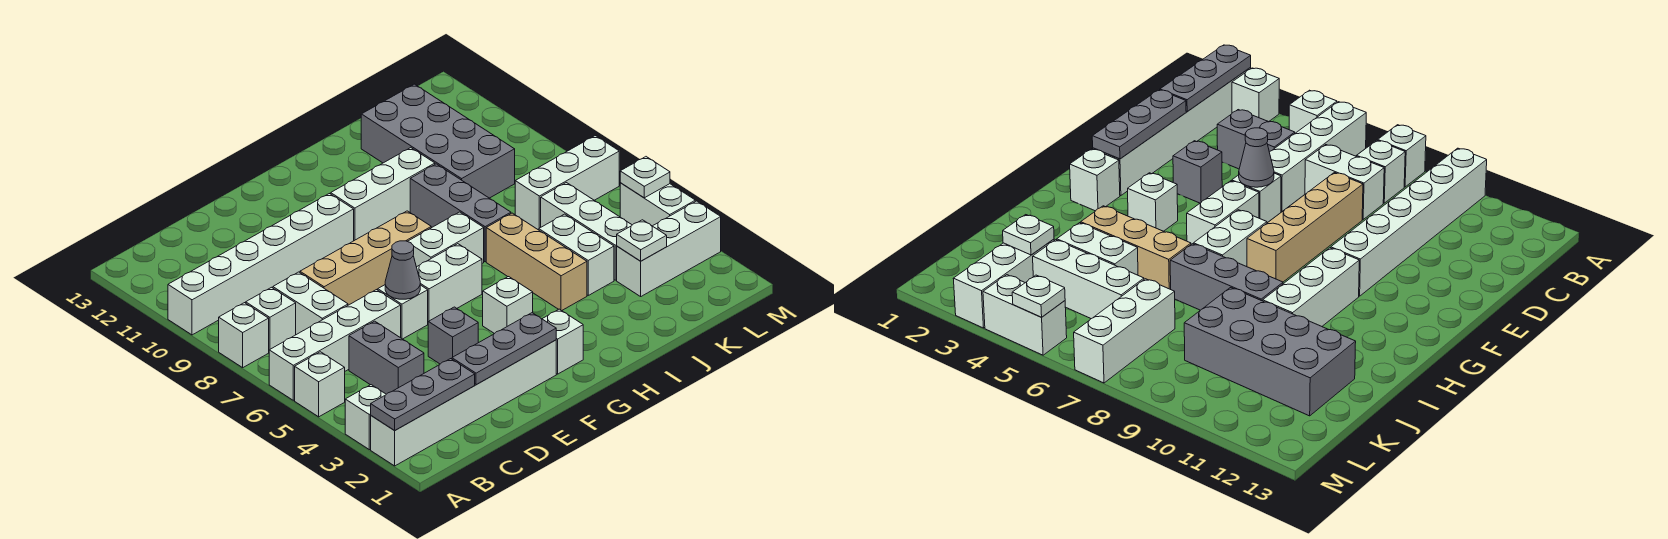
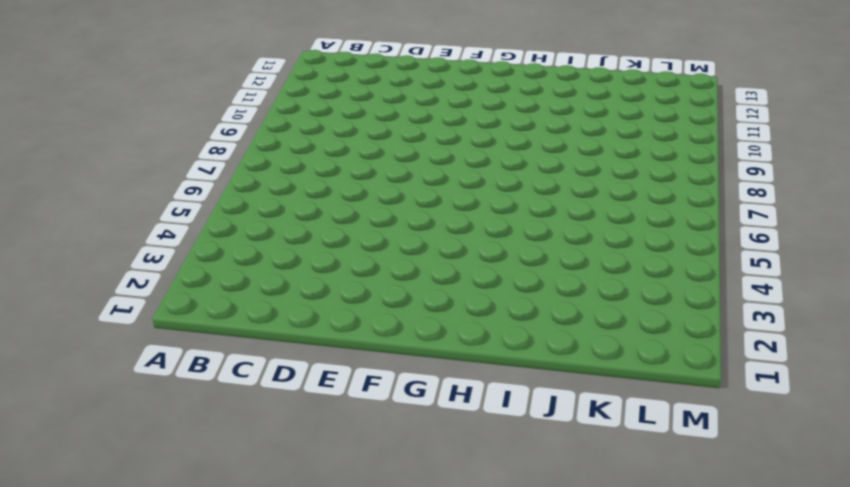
none -> white brick A2:F2 level 1
none -> white brick A3 level 1
none -> white brick A5 level 1
none -> white brick A6:D6 level 1

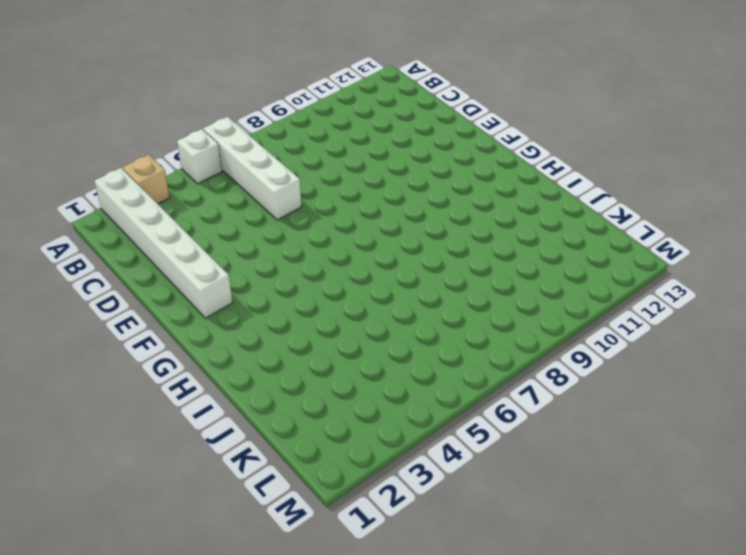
tan brick A3 level 1 -> white brick A3 level 1
none -> white brick A8 level 1
none -> white brick A10:F10 level 1
none -> white brick B8 level 1
none -> grey brick C4:C5 level 1

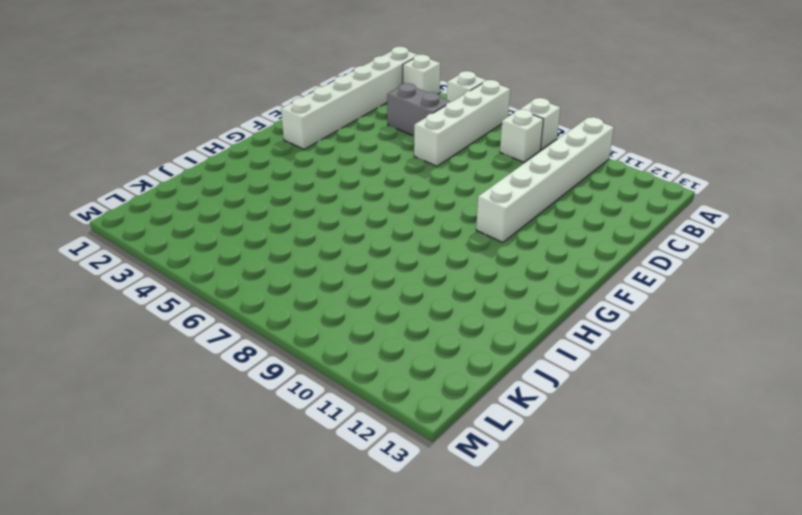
none -> white brick C7:C8 level 1
none -> tan brick D8:G8 level 1
none -> grey brick E4 level 1
none -> white brick E6 level 1

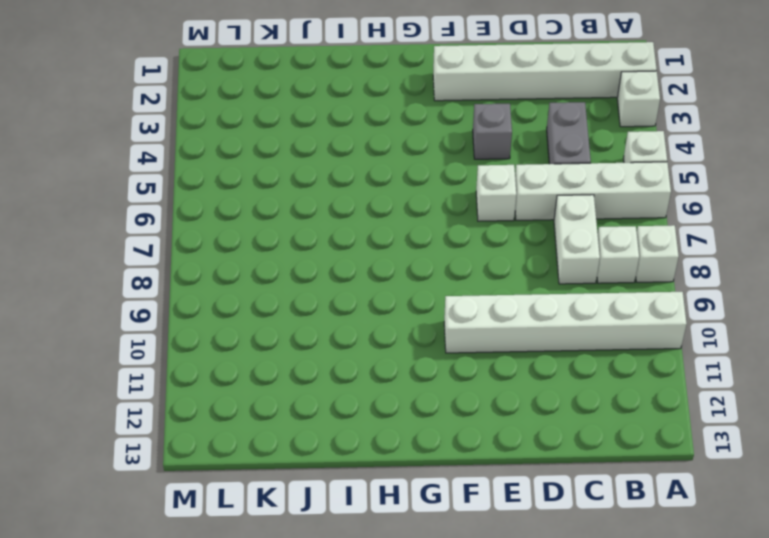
none -> tan brick D8:G8 level 1
none -> white brick F6:G6 level 1
none -> white brick G2 level 1
none -> white brick G4 level 1

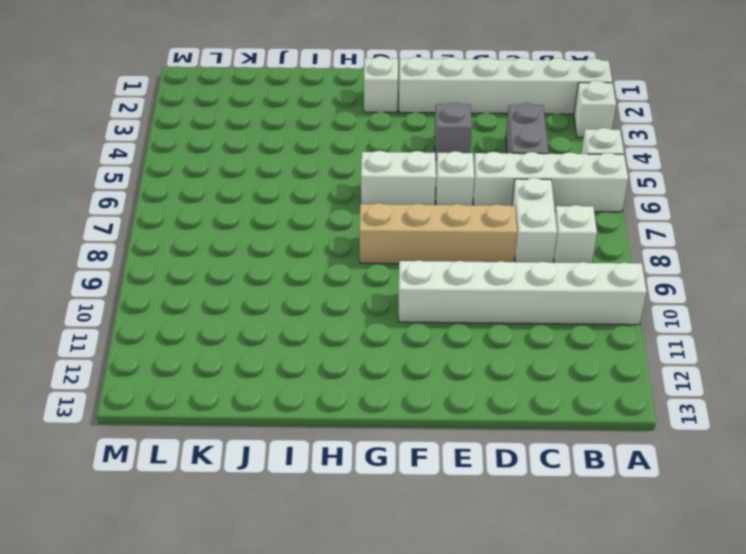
none -> white brick A8 level 1
none -> white brick G4 level 1
none -> white brick G7:H7 level 1
none -> white brick G10:I10 level 1

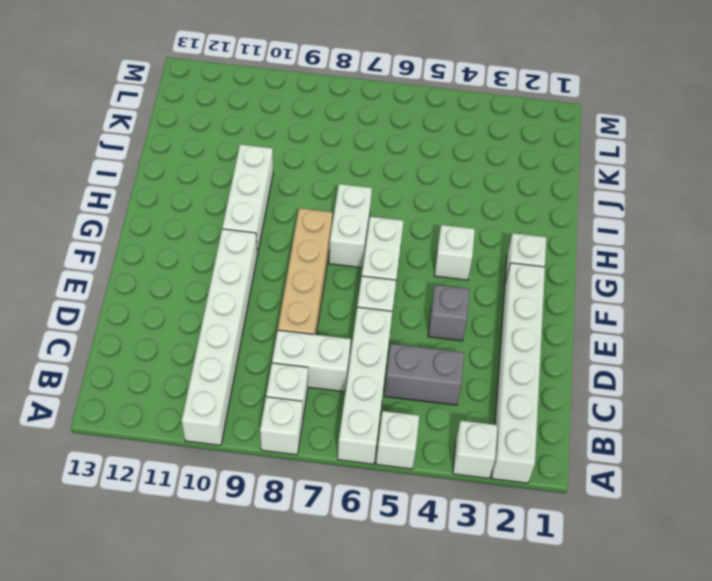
none -> tan brick I4:I6 level 1
none -> grey brick I7:I9 level 1
none -> white brick J4:J5 level 1
none -> grey brick J9:K12 level 1

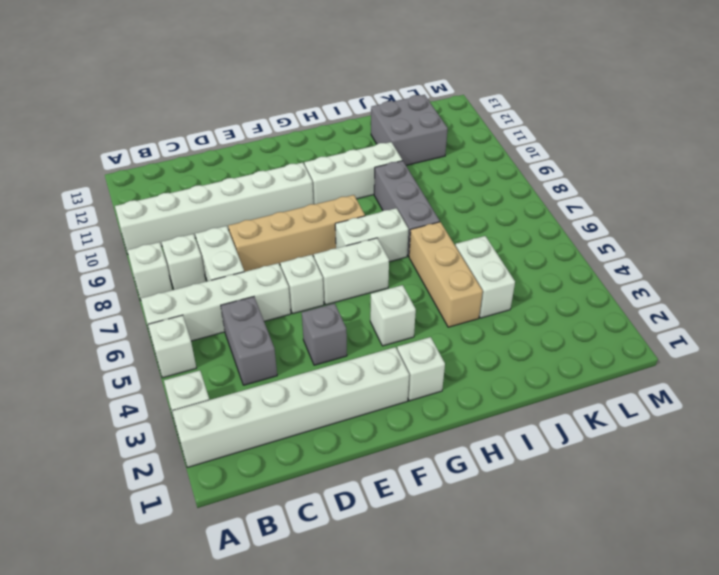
grey brick J11:K12 level 1 -> grey brick J9:K12 level 1
none -> white brick K3:M3 level 1
none -> white brick K4:K6 level 1
none -> white brick K7:M7 level 1
none -> white brick M4:M5 level 1

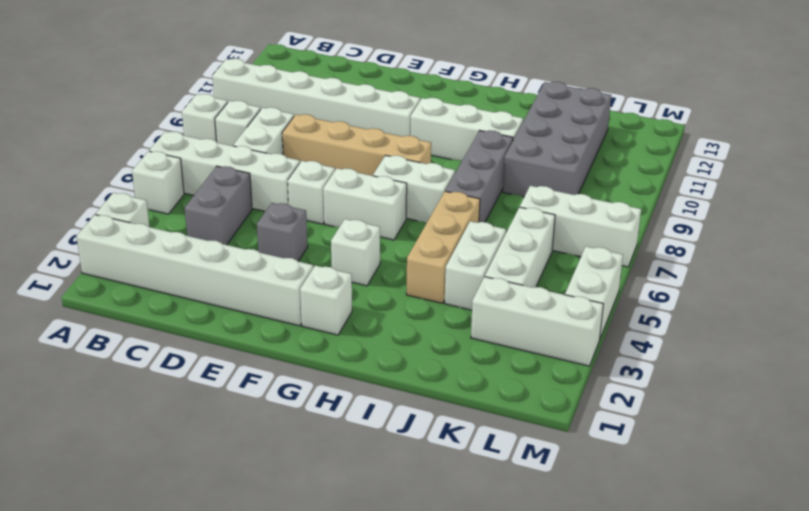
none -> grey plate A2:C2 level 2
none -> grey plate D2:F2 level 2
none -> grey cone E6 level 2
none -> white plate K3 level 2

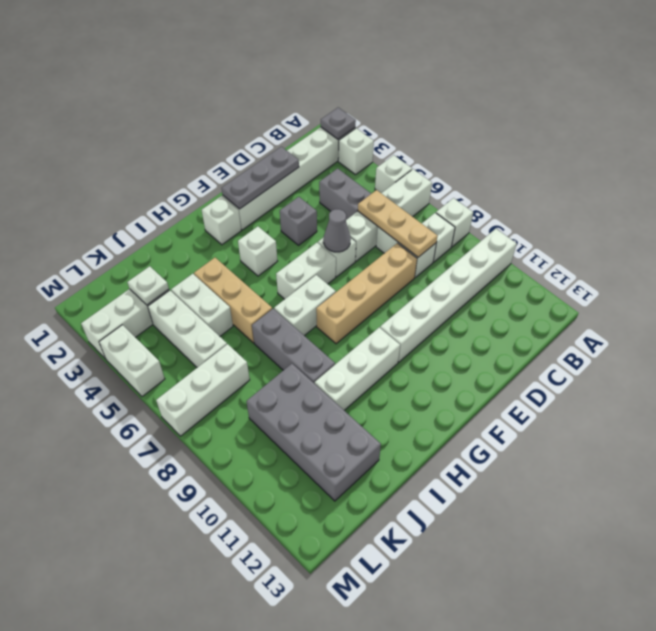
grey plate A2 level 2 -> grey plate A2:C2 level 2
tan plate C6:C8 level 2 -> none
none -> white plate M5 level 2

